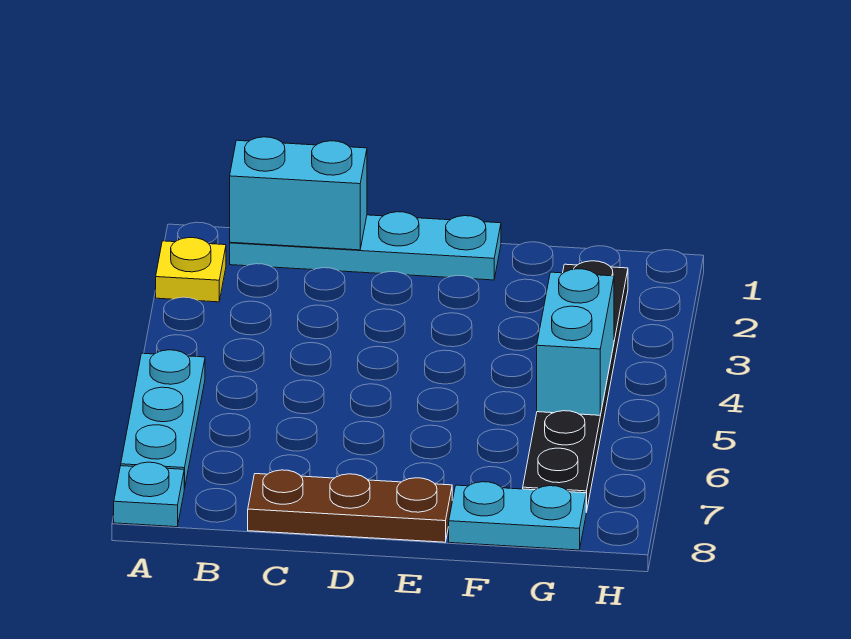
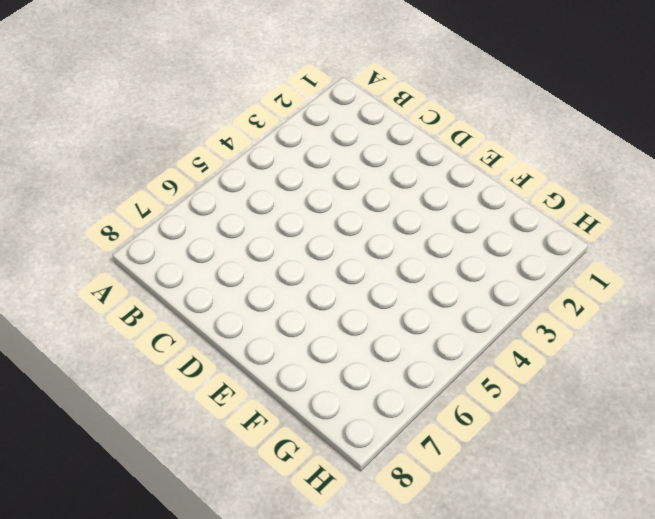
none -> yellow plate A2 level 1
none -> cyan plate A5:A7 level 1

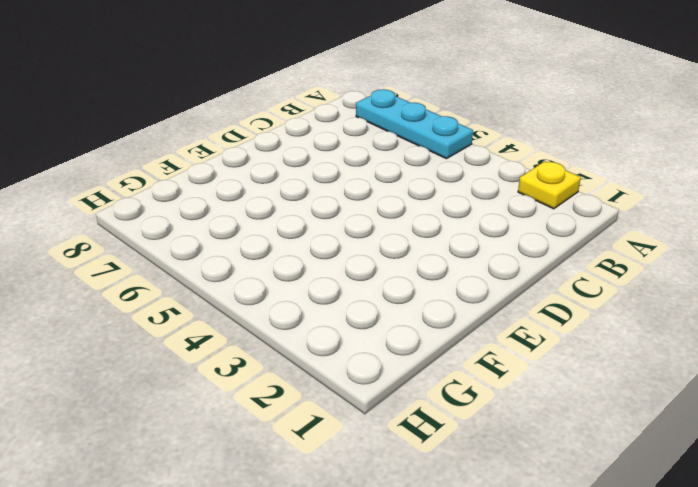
none -> cyan plate A8 level 1
none -> cyan plate B1:E1 level 1

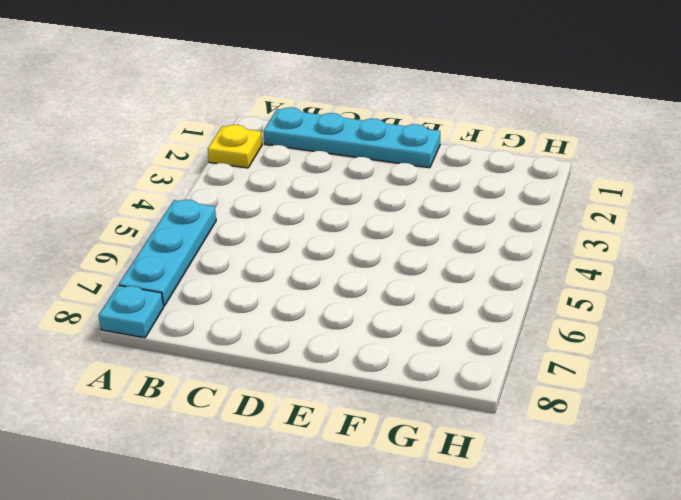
none -> brown plate C8:E8 level 1
none -> cyan plate F8:G8 level 1

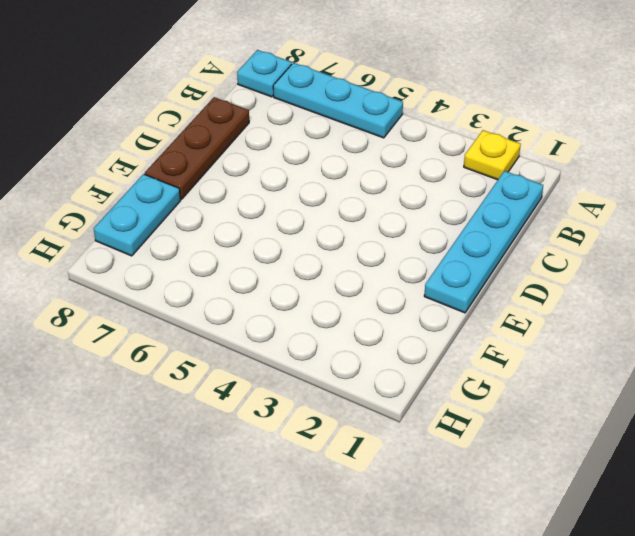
none -> black plate G2:G7 level 1
none -> cyan brick B1:C1 level 2

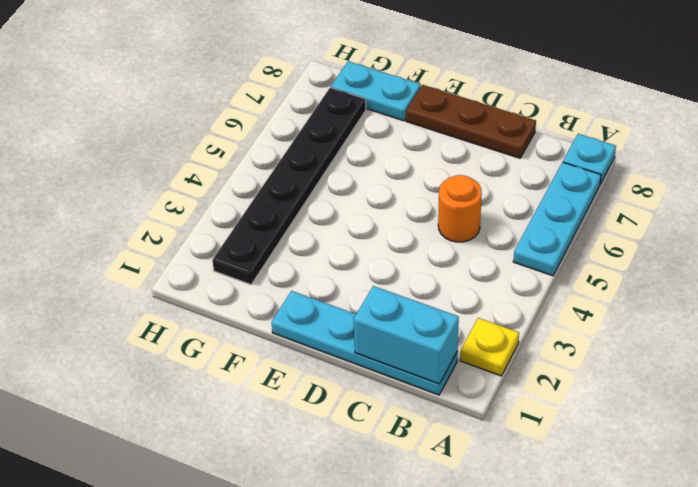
orange round brick C5 level 1 -> none
none -> cyan brick G4:G5 level 2

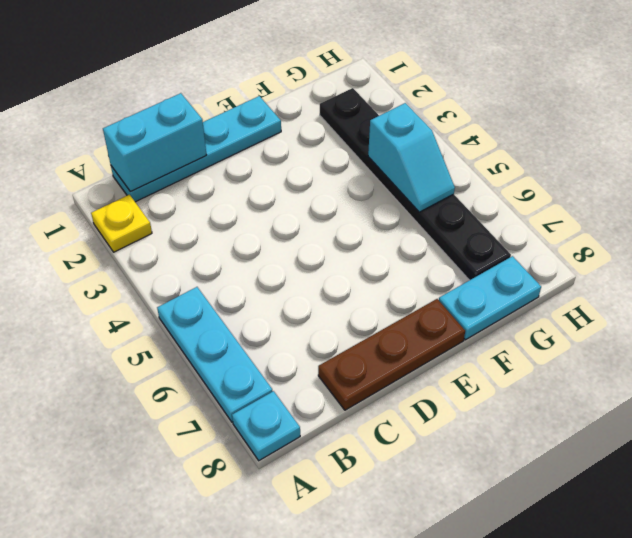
cyan slope G4:G5 level 2 top 4 -> cyan brick G4:G5 level 2

